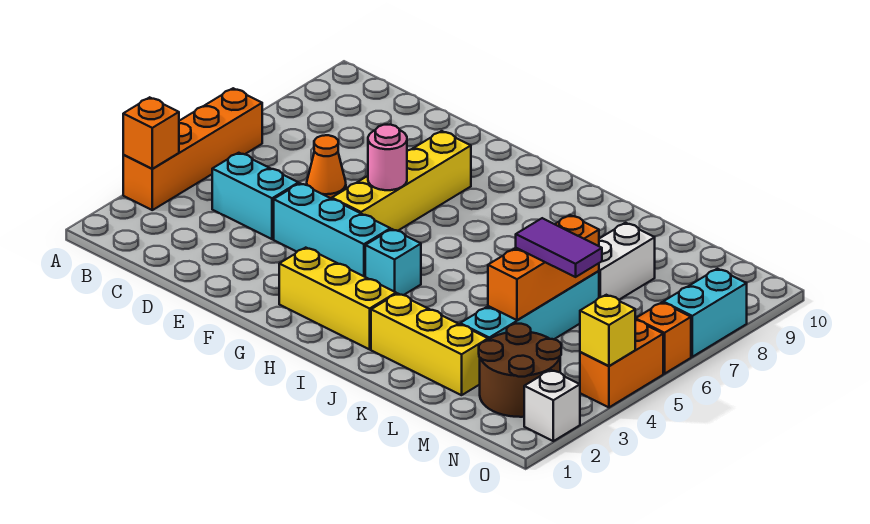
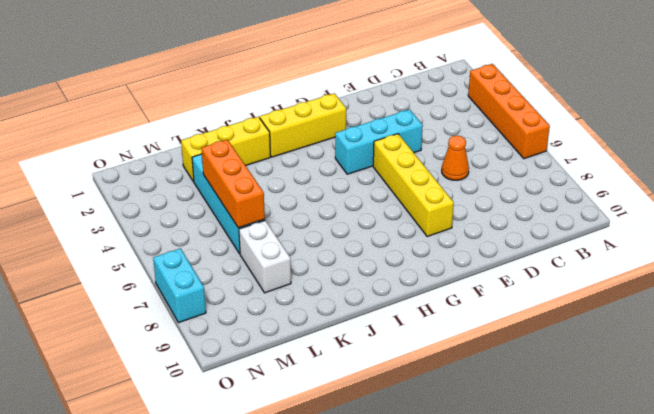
none -> cyan brick C4:D4 level 1
none -> cyan brick H4 level 1
none -> brown round brick M2:N3 level 1

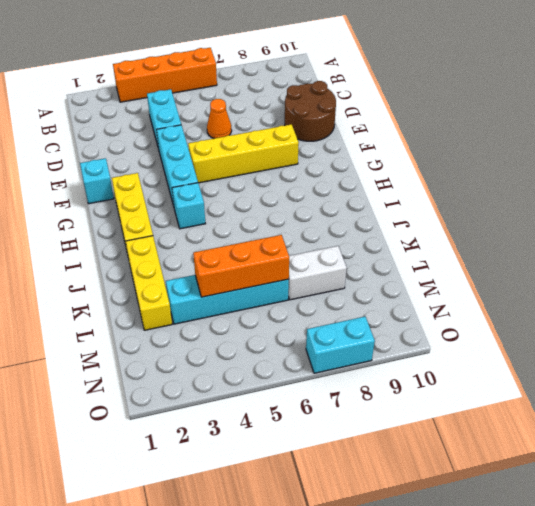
brown round brick D9:E10 level 1 -> brown round brick M2:N3 level 1
cyan brick F1 level 1 -> none
none -> white brick O2 level 1
none -> orange brick O4:O5 level 1
none -> orange brick O6 level 1

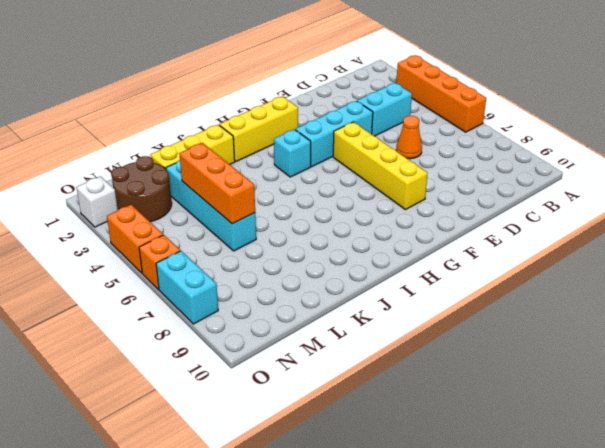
none -> white brick L7:L8 level 1
none -> orange brick A3 level 2
none -> pink round brick F6 level 2

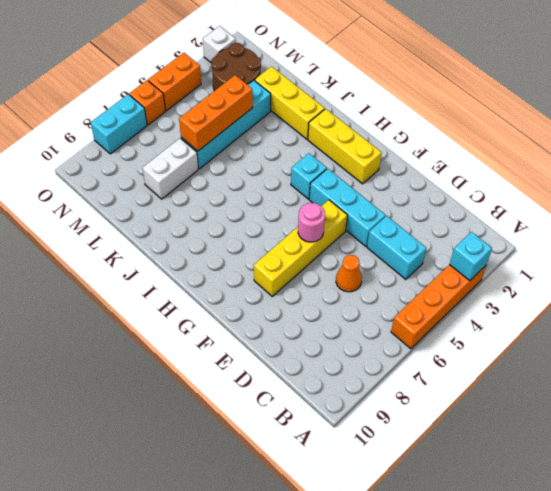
cyan brick A3 level 2 -> orange brick A3 level 2
none -> yellow brick O4 level 2
none -> purple tile L5:M5 level 3

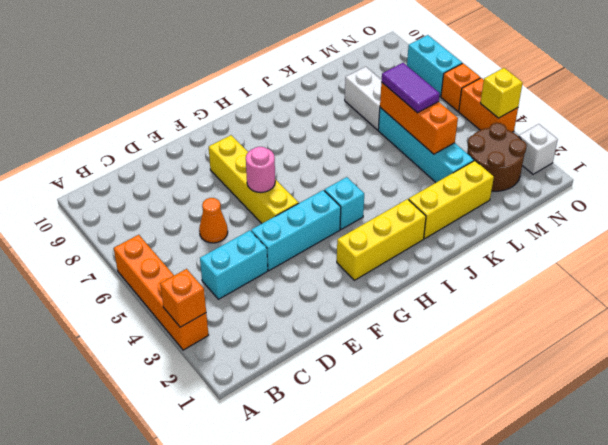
purple tile L5:L6 level 3 -> purple tile L5:M5 level 3

